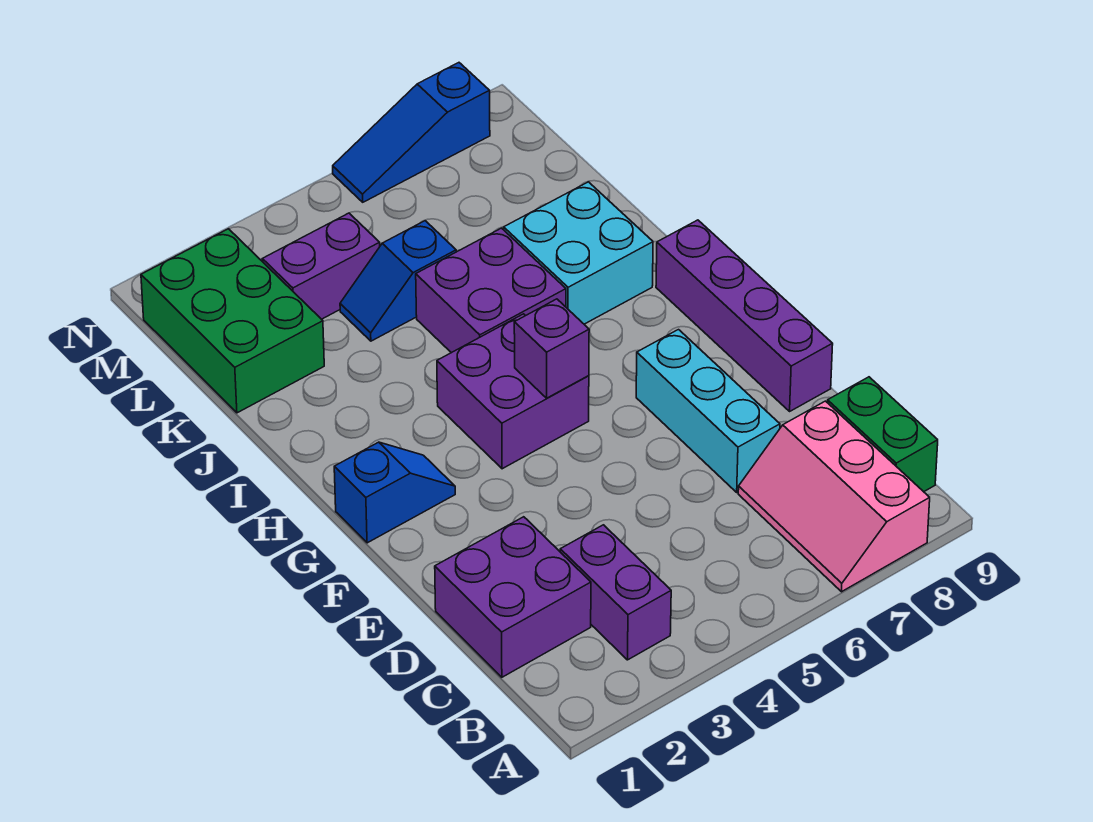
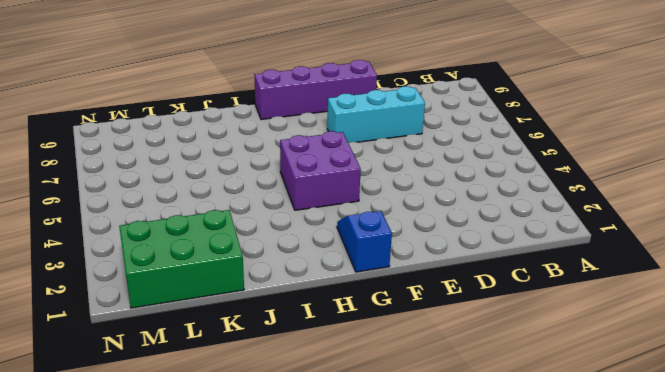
none -> pink slope A7:C8 level 1 top 8
none -> purple brick B3:C3 level 1
none -> green brick B9:C9 level 1

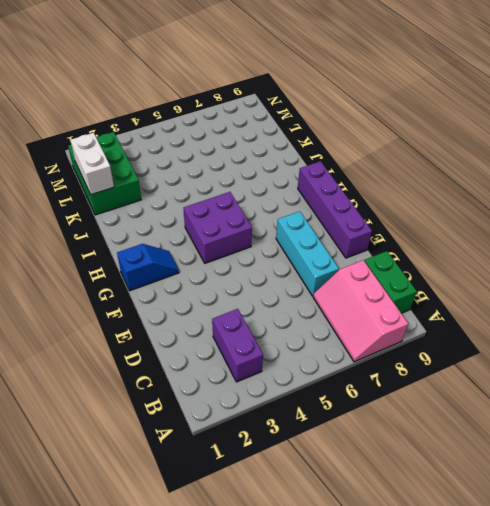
white brick K1:L1 level 2 -> none
none -> purple brick C1:D2 level 1
none -> purple brick I5:J6 level 1
none -> cyan brick I7:J8 level 1

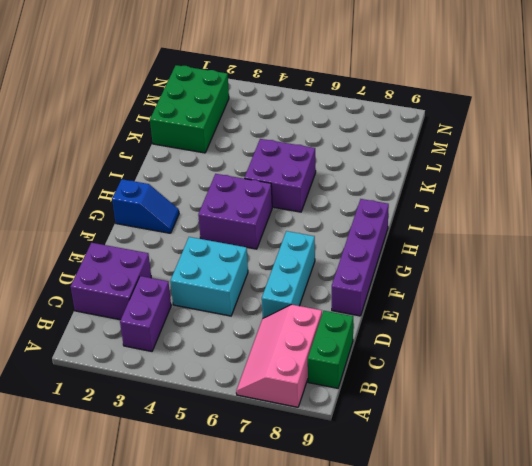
cyan brick D4:E5 level 1 -> cyan brick I7:J8 level 1
none -> blue slope K4:K5 level 1 top 5
none -> purple brick L3:L4 level 1
none -> blue slope N6:N8 level 1 top 8

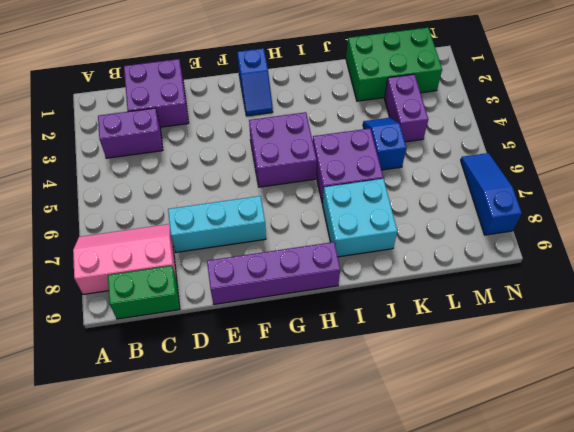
none -> purple brick G5 level 2

